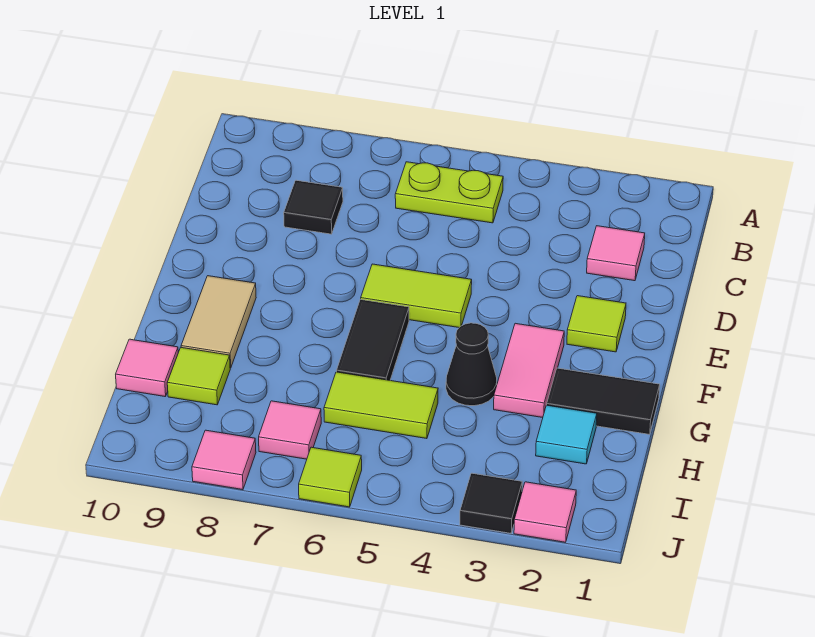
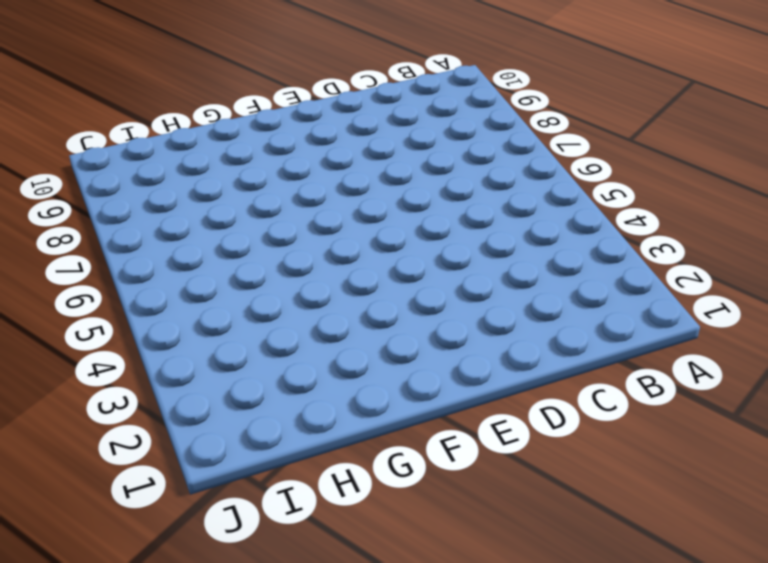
none -> lime plate B5:B6 level 1
none -> pink tile C2 level 1
none -> black tile C8 level 1

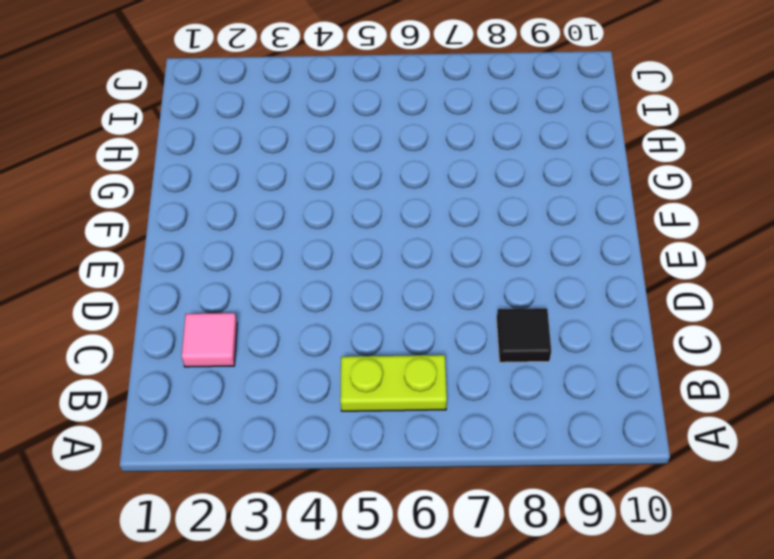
none -> lime tile E2 level 1
none -> lime tile E5:E6 level 1
none -> pink tile F3:G3 level 1

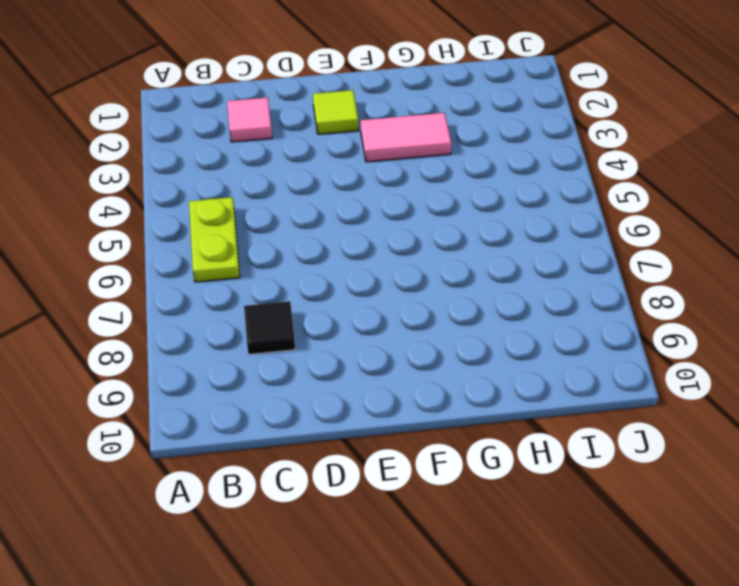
none -> lime tile E5:E6 level 1
none -> black tile F6:G6 level 1
none -> tan tile F9:G9 level 1

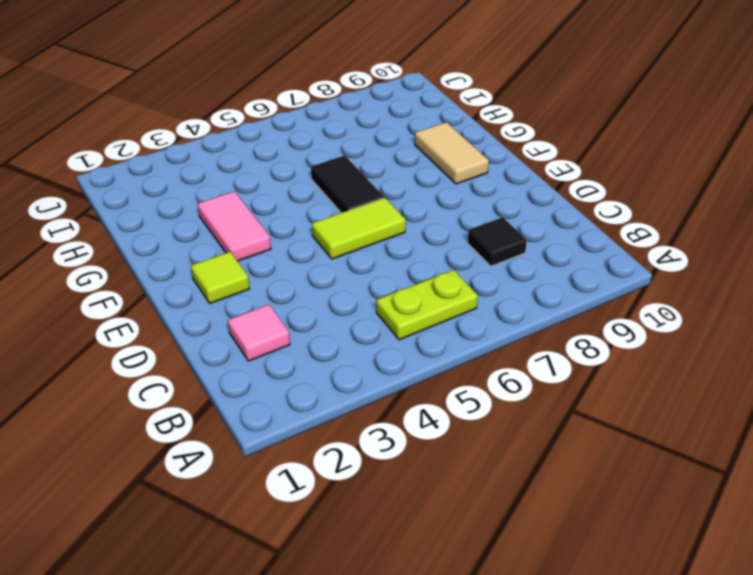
none -> black tile G1:G2 level 1
none -> black cone G4 level 1
none -> cyan tile H2 level 1

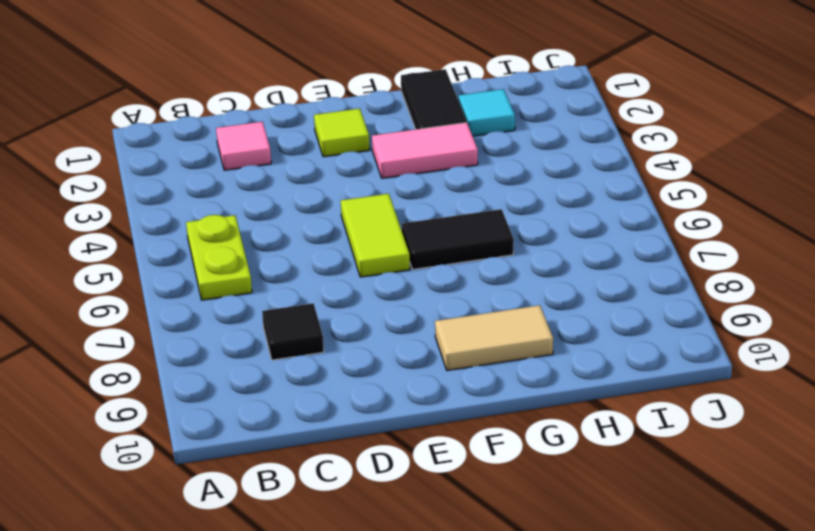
none -> black cone G4 level 1
none -> lime tile H5:H6 level 1
none -> lime tile H9 level 1

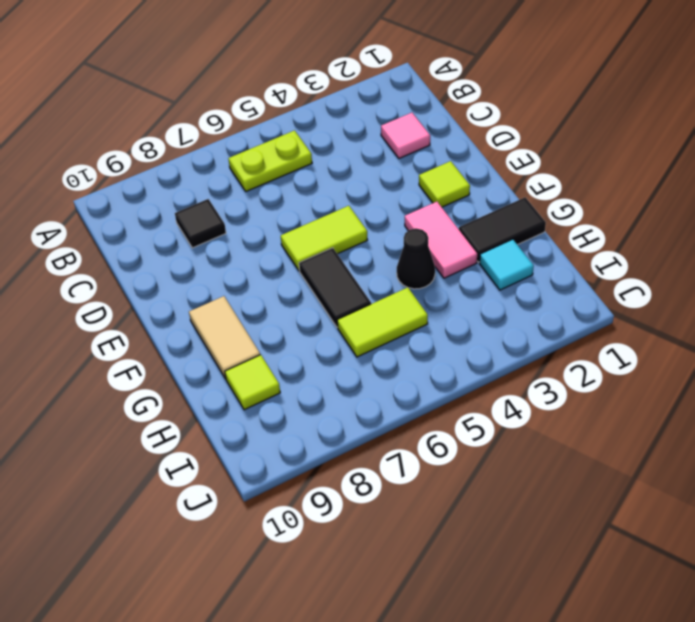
none -> pink tile H10 level 1
none -> pink tile I7 level 1
none -> pink tile J2 level 1

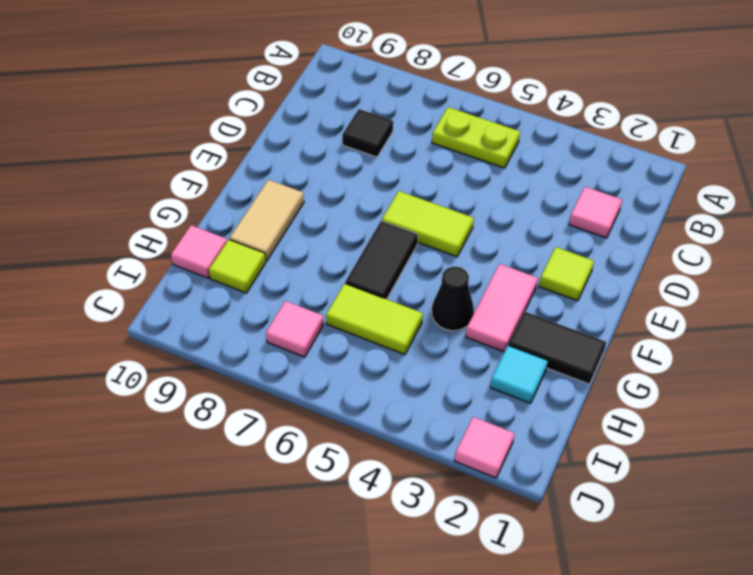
none -> black tile J3 level 1
none -> lime tile J6 level 1
none -> pink tile J8 level 1

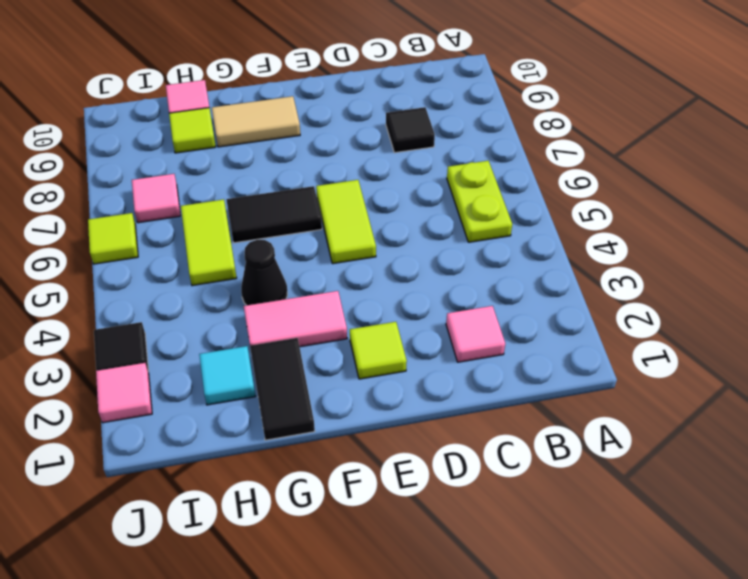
none -> pink tile J8 level 1

